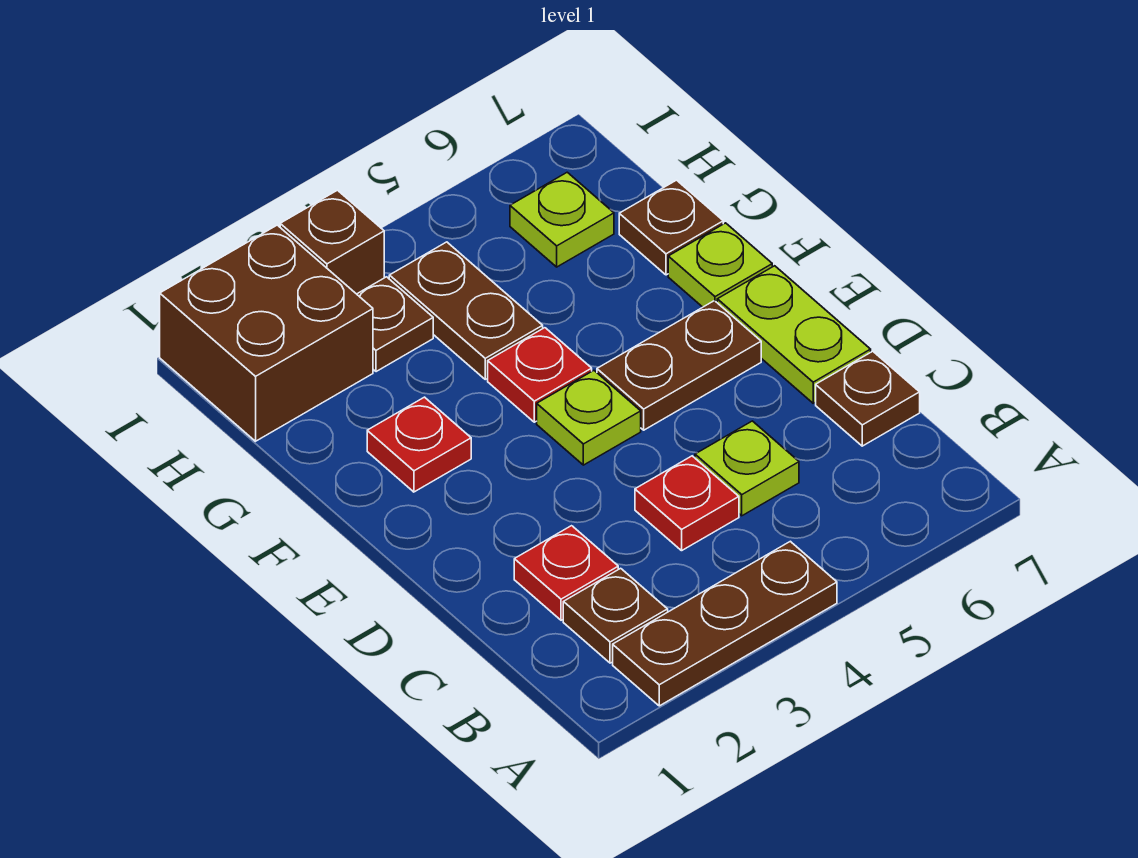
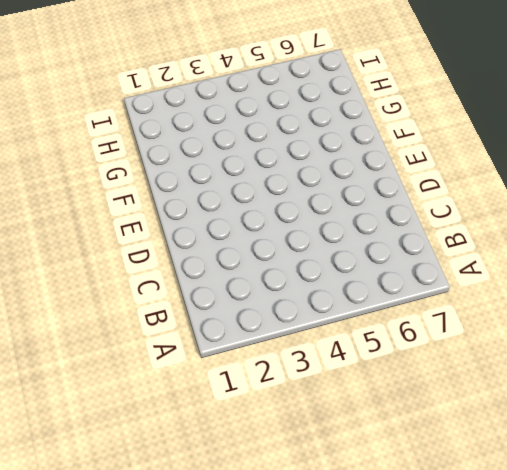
none -> brown plate A2:A4 level 1
none -> brown plate B2 level 1
none -> red plate C2 level 1

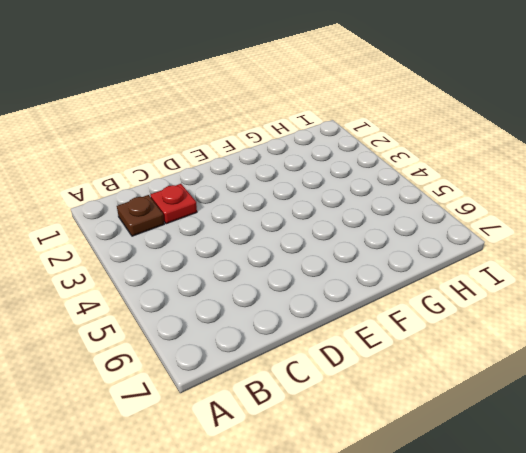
none -> brown plate A2:A4 level 1
none -> red plate C4 level 1
none -> lime plate C5 level 1

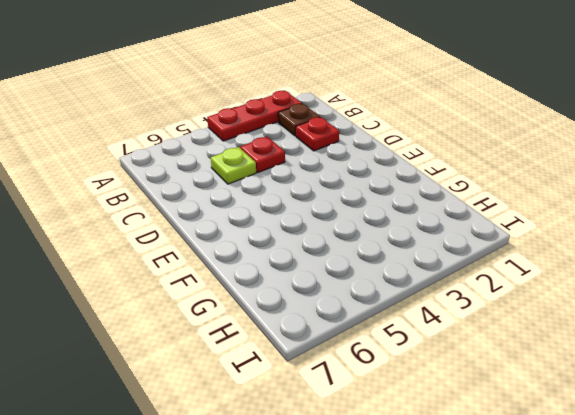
red plate A2:A4 level 1 -> brown plate A2:A4 level 1
none -> brown plate C7 level 1
none -> lime plate D7:E7 level 1
none -> lime plate E4 level 1

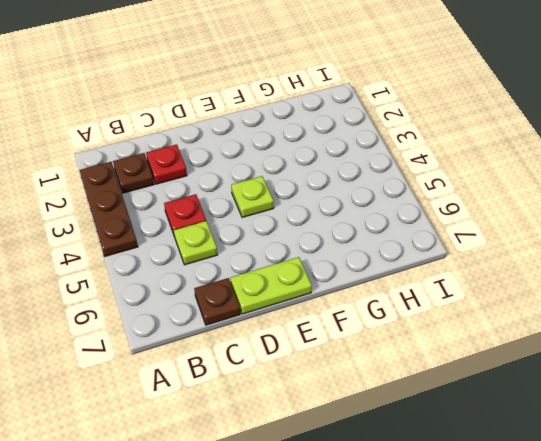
none -> brown plate E5:E6 level 1
none -> red plate F2 level 1
none -> red plate F4 level 1

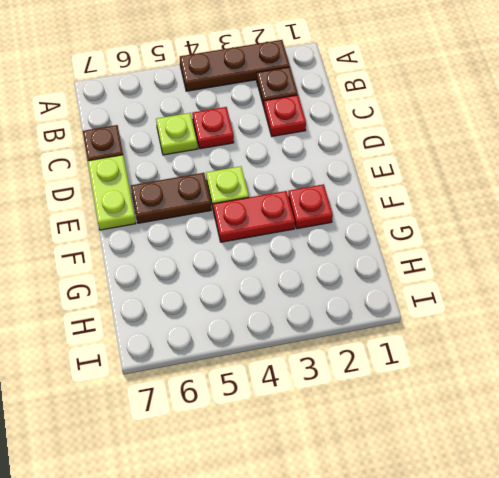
red plate F3:F4 level 1 -> red plate F4 level 1
none -> lime plate F7 level 1
none -> brown plate G4:H4 level 1
none -> brown plate G7 level 1

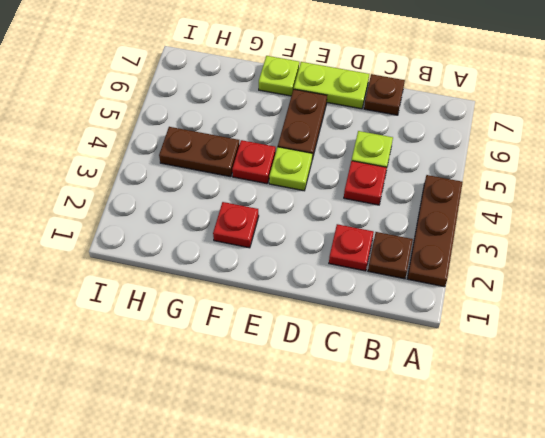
none -> brown plate G7 level 1
none -> brown brick H1:I2 level 1
none -> brown plate H3 level 1

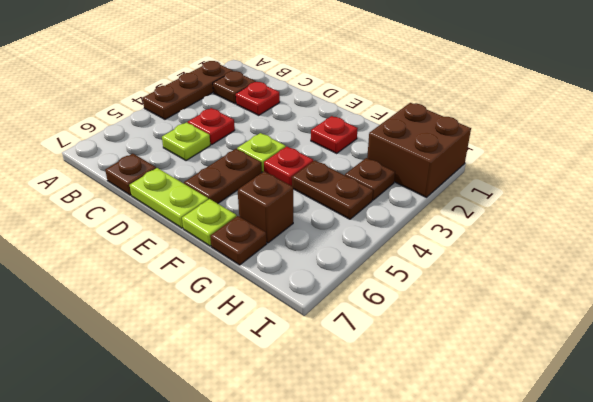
brown brick G6 level 1 -> brown brick I3 level 1
none -> lime plate H6 level 1

